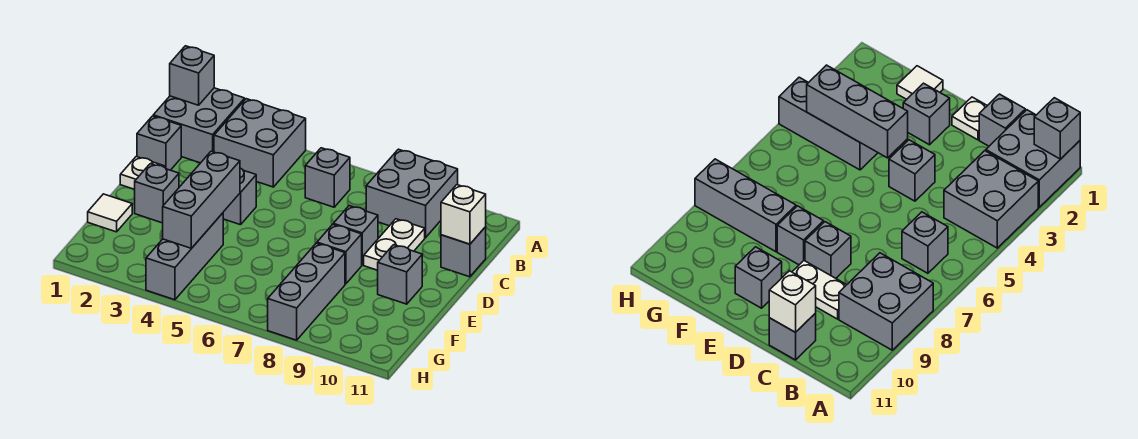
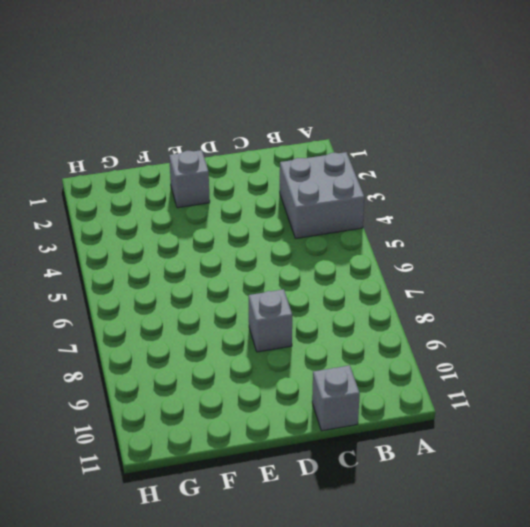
none -> grey brick A1:B2 level 1
none -> grey brick A8:B9 level 1
none -> grey brick B6 level 1

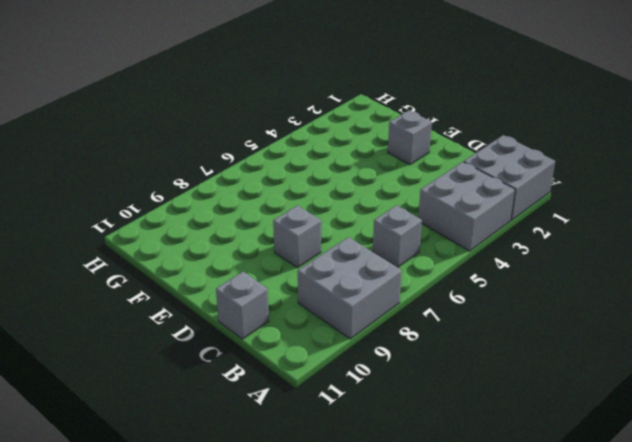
none -> grey brick C1 level 1
none -> white plate C9:D9 level 1
none -> white plate D1 level 1

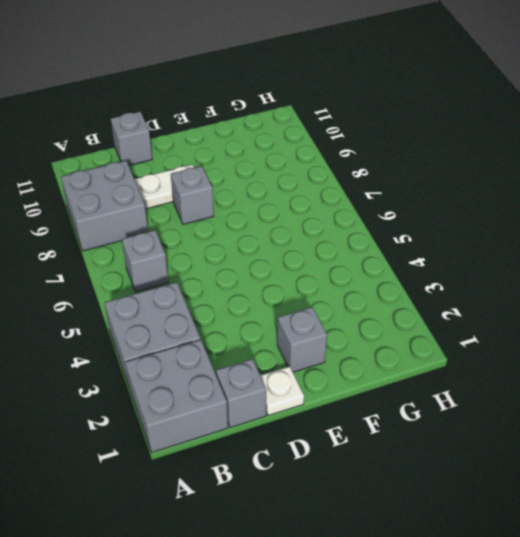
none -> grey brick D4 level 1
none -> grey brick E8 level 1
none -> grey brick E10 level 1

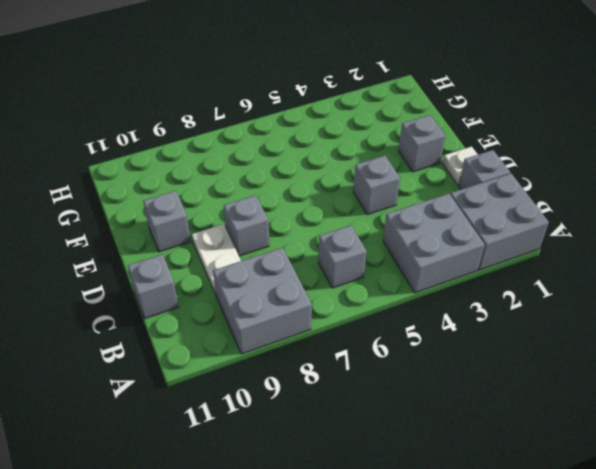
none -> grey brick E8 level 1
none -> white tile F1 level 1
none -> grey brick F4:H4 level 1

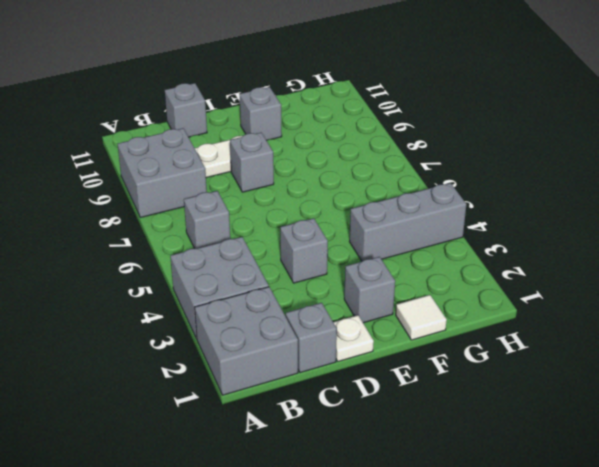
none -> grey brick E8 level 1
none -> grey brick F8:H8 level 1
none -> grey brick A1 level 2

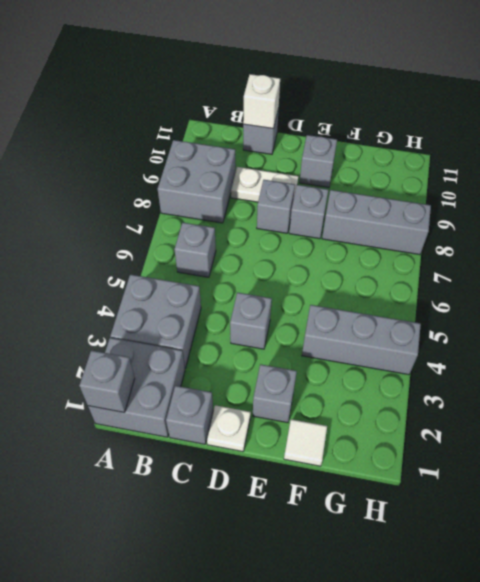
none -> grey brick E4:G4 level 2

